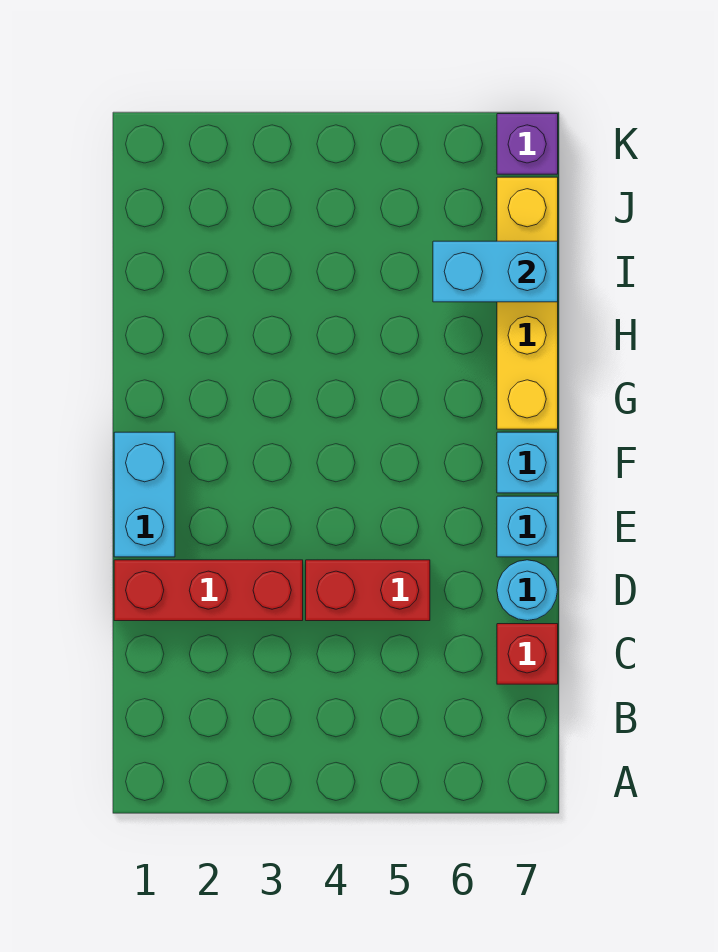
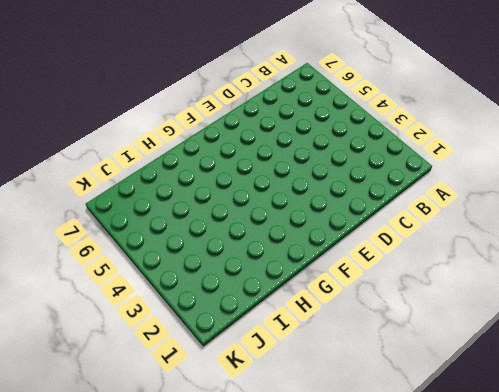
none -> red brick C7 level 1
none -> red brick D1:D3 level 1

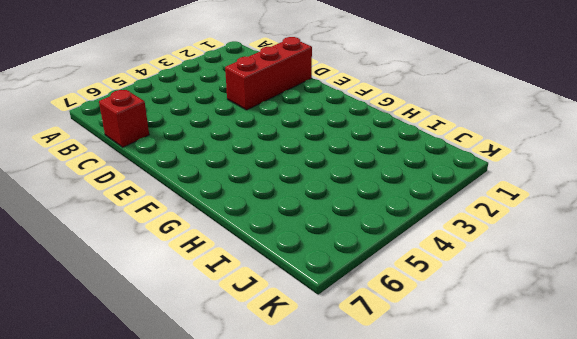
none -> red brick D4:D5 level 1
none -> cyan round brick D7 level 1

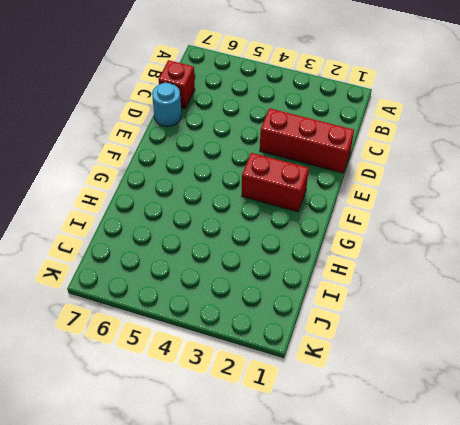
red brick F2:F3 level 1 -> red brick D4:D5 level 1
none -> cyan brick E1:F1 level 1
none -> cyan brick E7 level 1

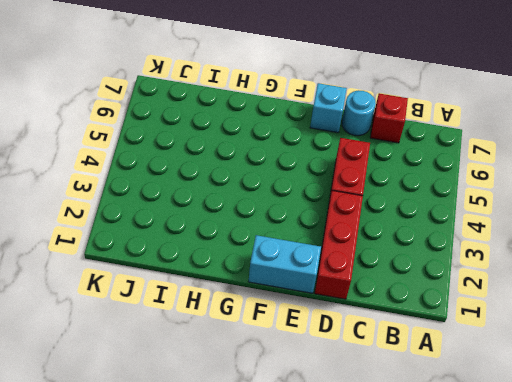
none -> cyan brick F7 level 1
none -> yellow brick G7:J7 level 1

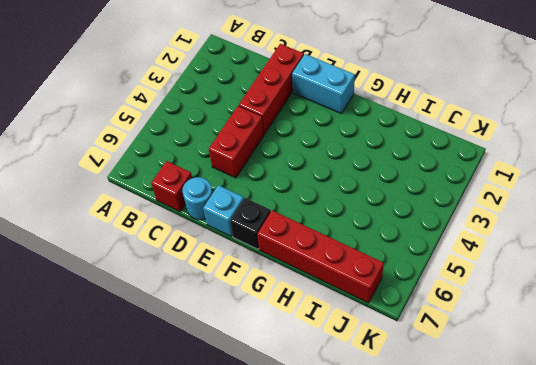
black brick F7 level 1 -> cyan brick F7 level 1
red brick G7:J7 level 1 -> yellow brick G7:J7 level 1
none -> purple brick K7 level 1
none -> cyan brick I6:I7 level 2

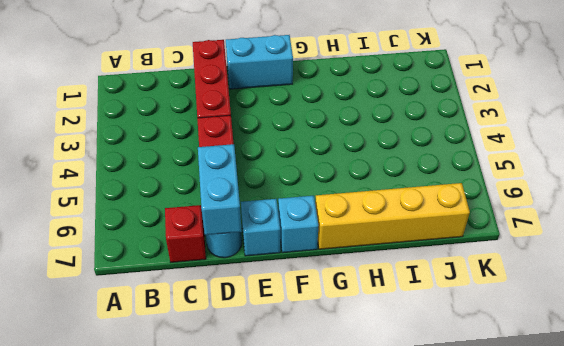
cyan brick D6:D7 level 2 -> cyan brick I6:I7 level 2
none -> purple brick K7 level 1

